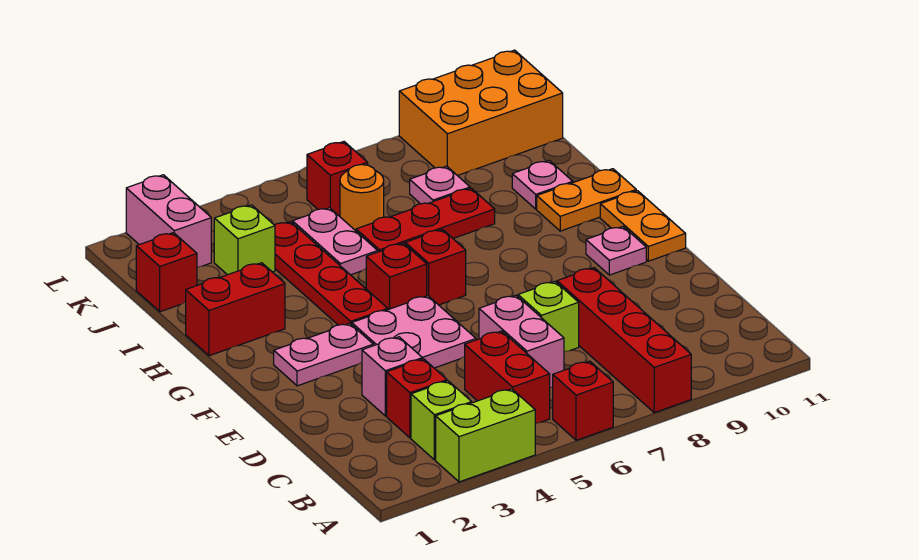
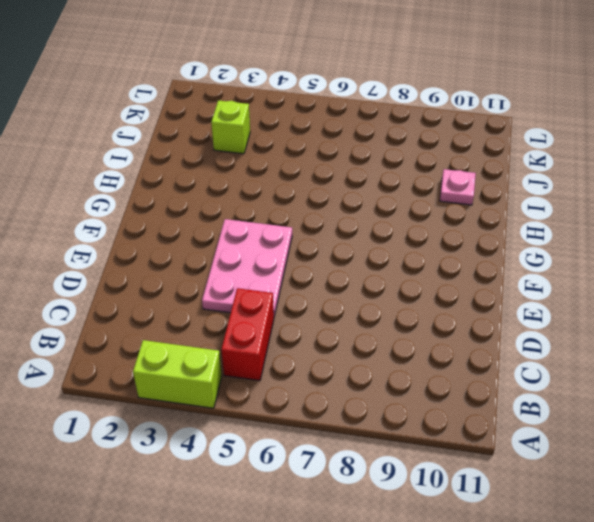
pink plate D4:F5 level 1 -> pink plate E4:F5 level 1
none -> red brick A6 level 1
none -> red brick A8:D8 level 1
none -> lime brick B3 level 1

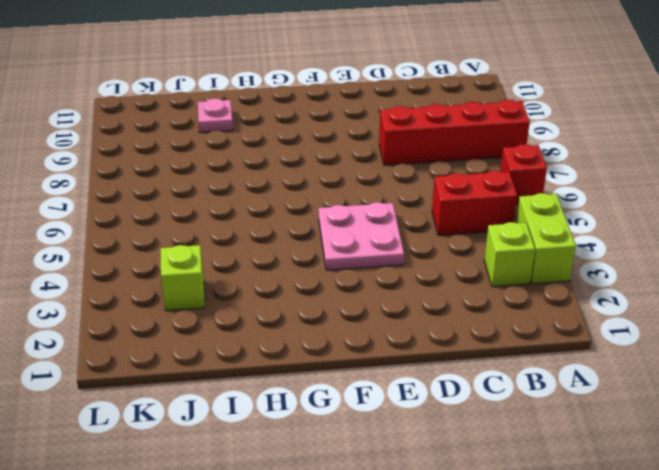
none -> red brick C3 level 1
none -> pink brick C6:D6 level 1
none -> pink brick D3 level 1

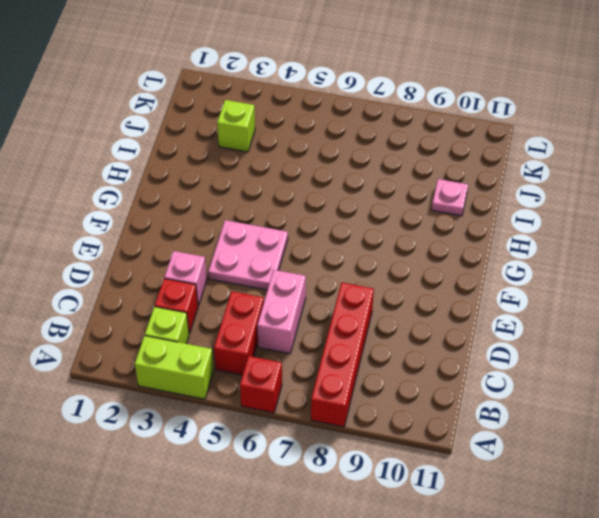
none -> lime brick D7 level 1
none -> pink plate F2:F3 level 1
none -> pink plate F10 level 1

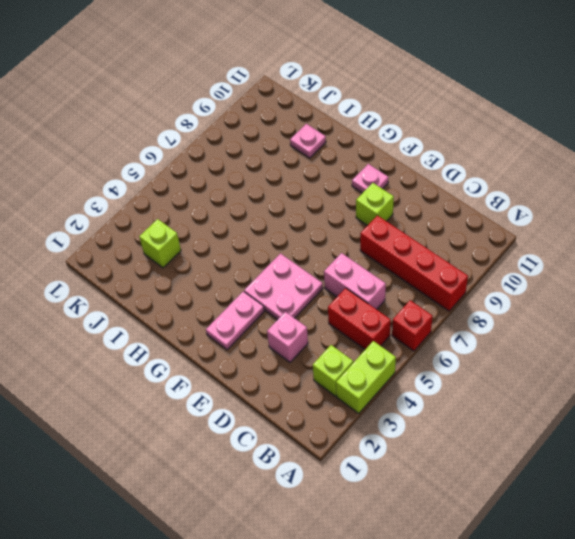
lime brick E9 level 1 -> lime brick D7 level 1
none -> red brick C3 level 1
none -> orange plate F11:G11 level 1
none -> red plate G4:J4 level 1

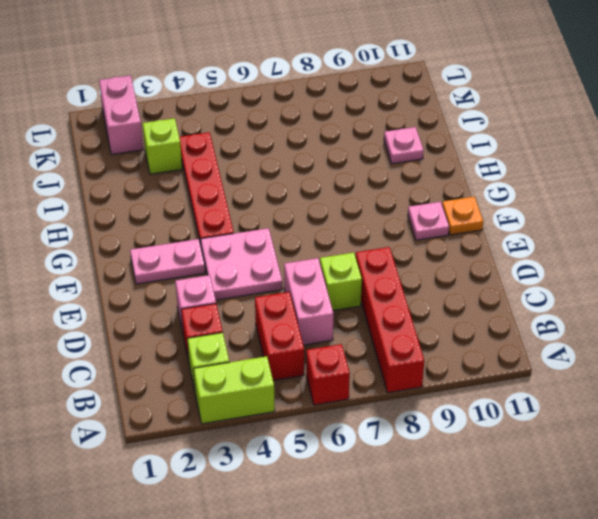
orange plate F11 level 1 -> orange plate F11:G11 level 1
none -> red brick G5 level 1
none -> red brick G6 level 1
none -> red brick H1:H2 level 1

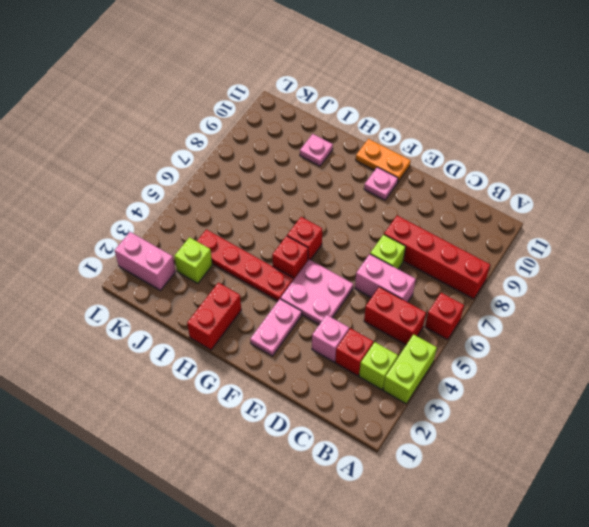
none -> orange plate H10:H11 level 1
none -> pink plate I5:J5 level 1
none -> red plate I6:I8 level 1

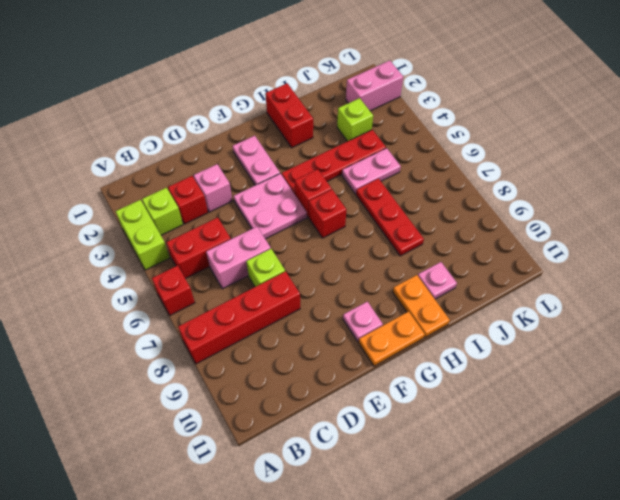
none -> red brick J1 level 1
none -> orange round brick J6 level 1
none -> pink plate J8 level 1

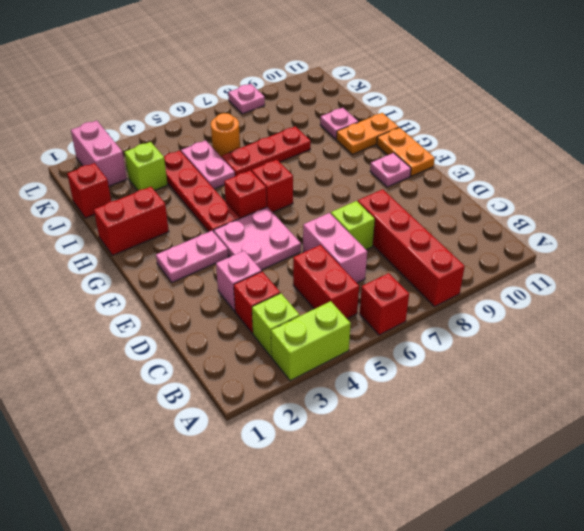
pink plate L8 level 1 -> pink plate J8 level 1
none -> red brick K6 level 1
none -> orange brick K9:L11 level 1

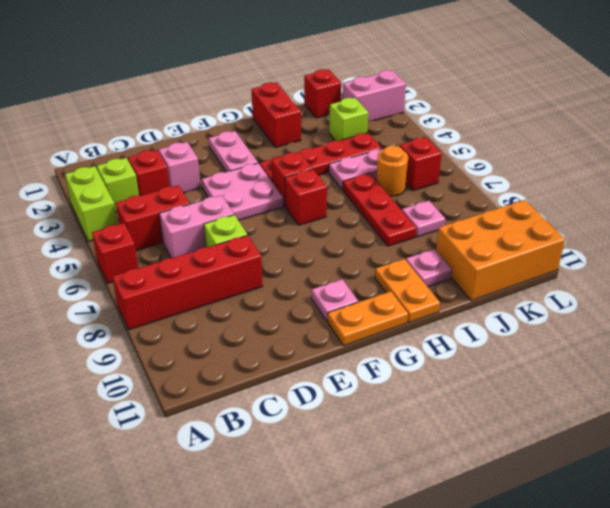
orange brick J10:L11 level 1 -> orange brick K9:L11 level 1

